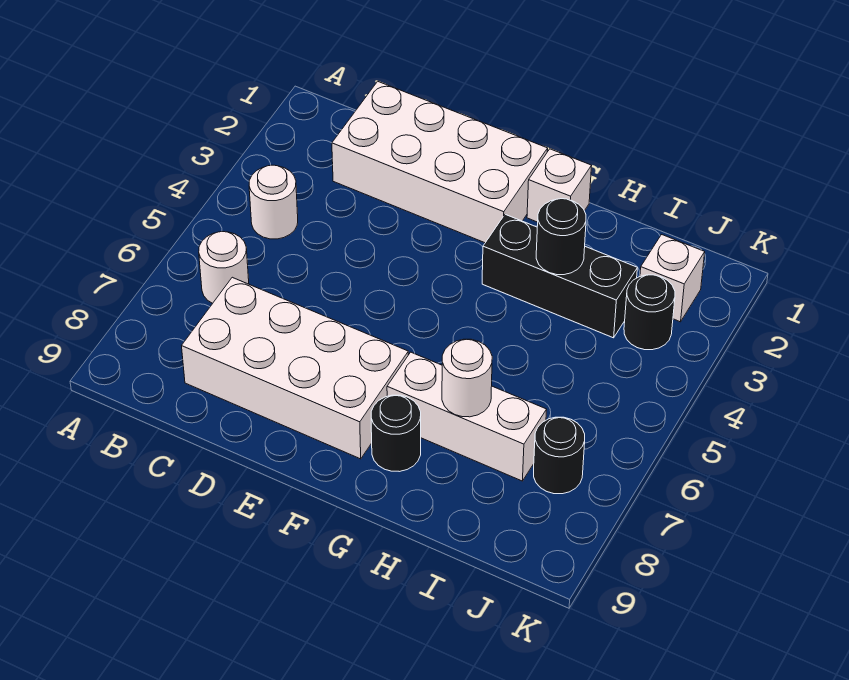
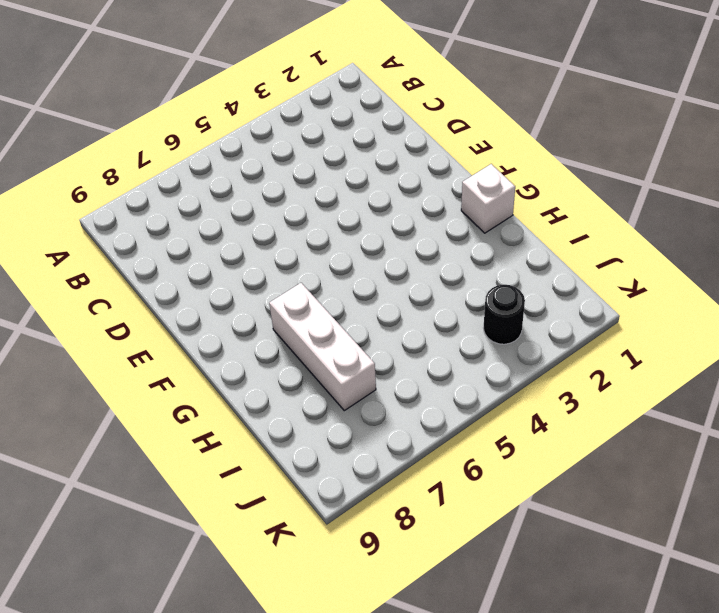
none -> white round brick B4 level 1
none -> white round brick B6 level 1
none -> white brick C1:F2 level 1

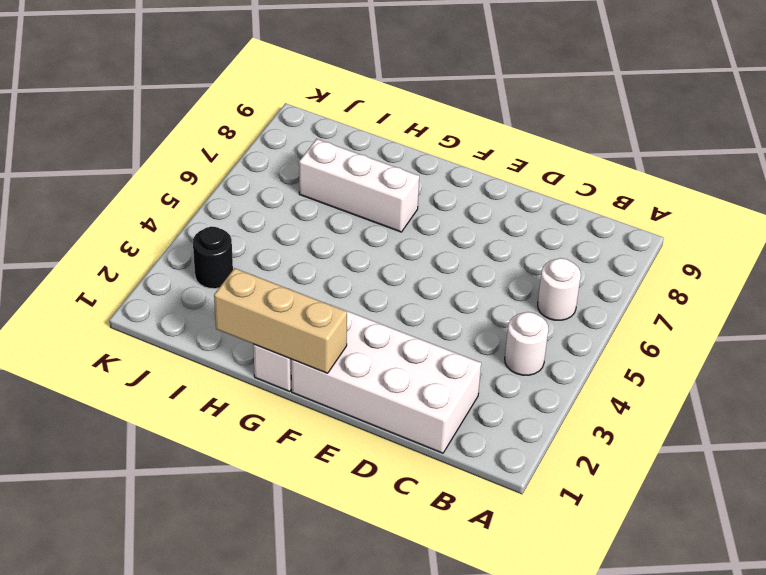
tan brick F1:H1 level 2 -> none
none -> white brick C7:F8 level 1
none -> black brick G3:I3 level 1
none -> black round brick G8 level 1

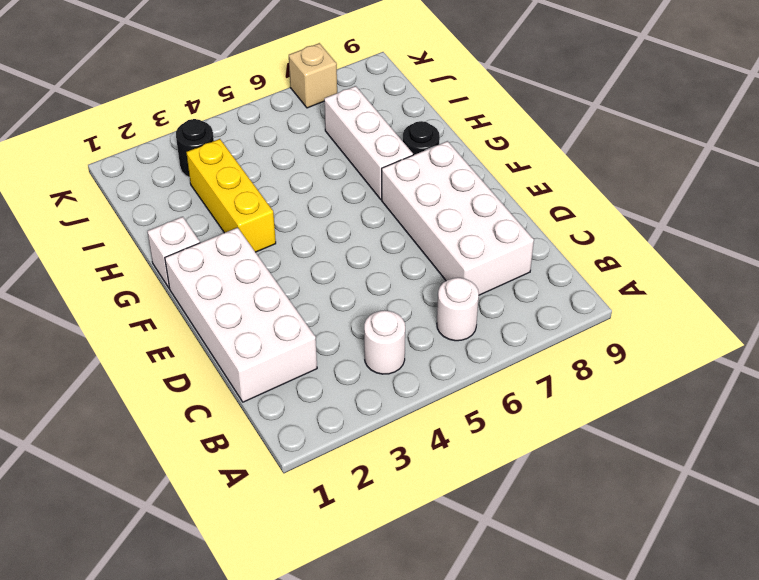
yellow brick G3:I3 level 1 -> black brick G3:I3 level 1
tan brick K7 level 1 -> none
none -> white brick J2 level 1
none -> black round brick J7 level 1
none -> black round brick H3 level 2

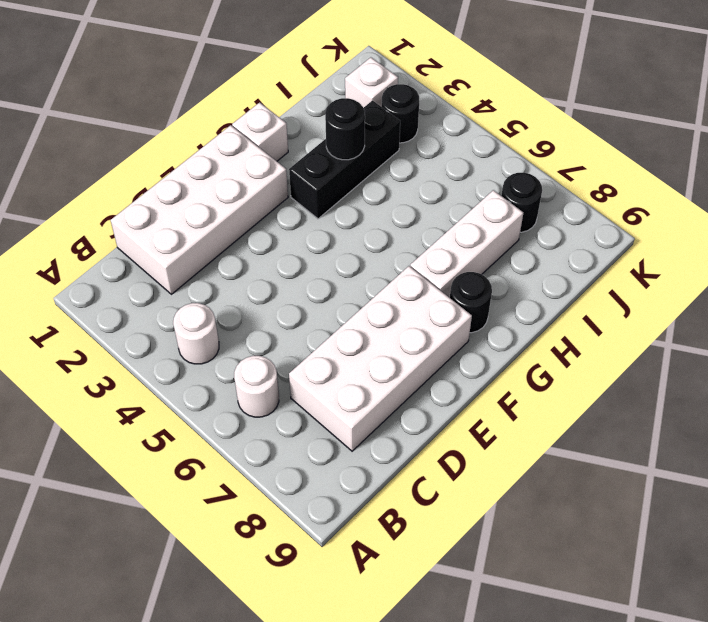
none -> white round brick H7 level 2

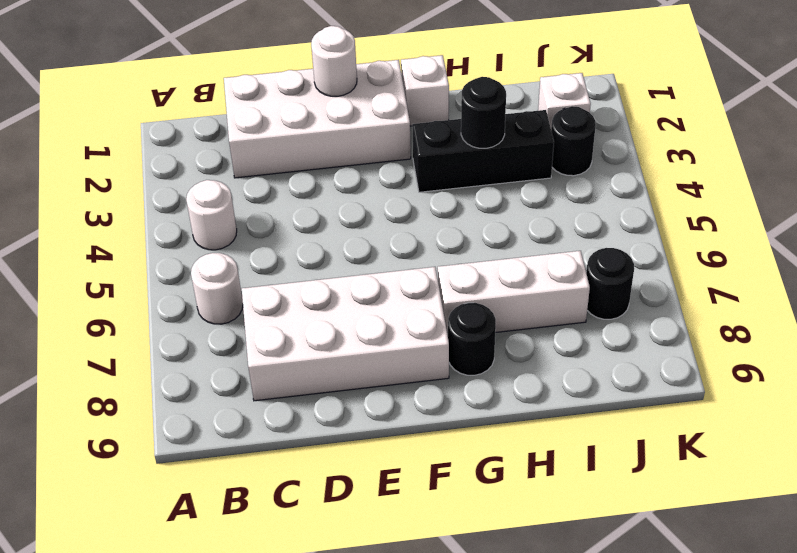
white round brick E1 level 2 -> white round brick H7 level 2

